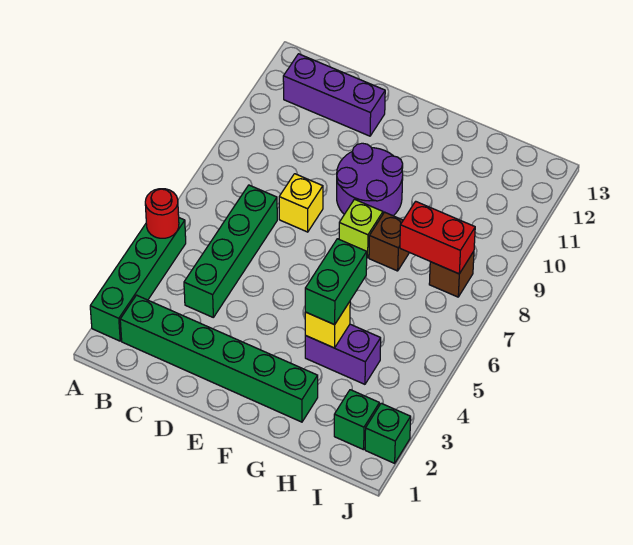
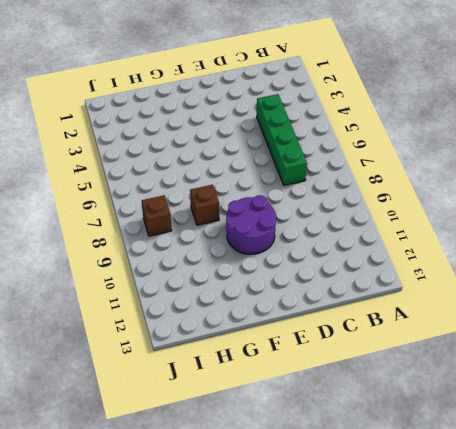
none -> green brick A2:A5 level 1
none -> green brick B2:G2 level 1
none -> purple brick B12:D12 level 1

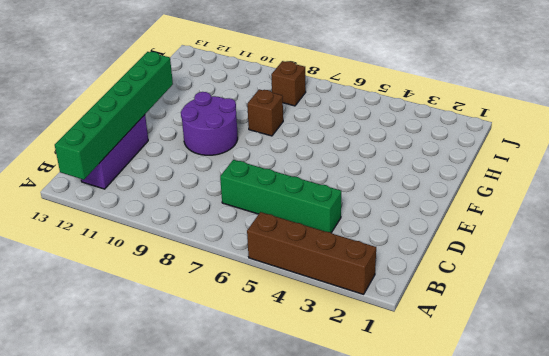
brown brick A2:A5 level 1 -> green brick A2:A5 level 1
green brick A12:F12 level 2 -> green brick B2:G2 level 1
none -> yellow brick D8 level 1
none -> lime brick F8 level 1
none -> purple brick G4:H4 level 1

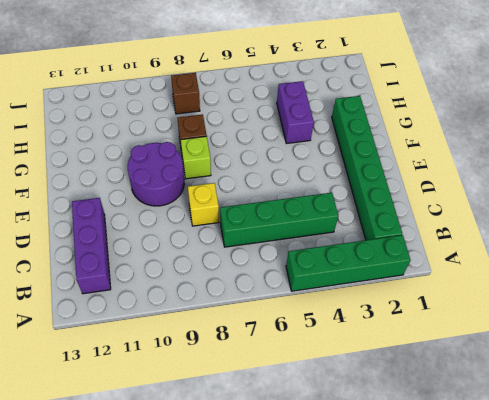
none -> green brick I2 level 1
none -> green brick J2 level 1
none -> red round brick A5 level 2

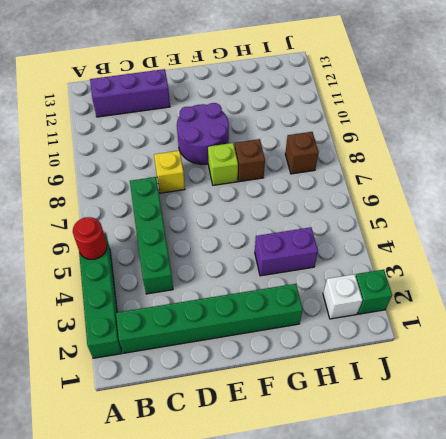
white brick I2 level 1 -> green brick I2 level 1
none -> yellow brick G4 level 2
none -> red brick H8:I8 level 2
none -> green brick G4:G5 level 3

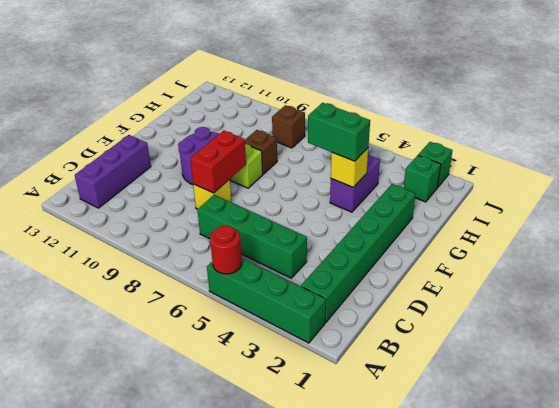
red brick D8:E8 level 2 -> red brick H8:I8 level 2

